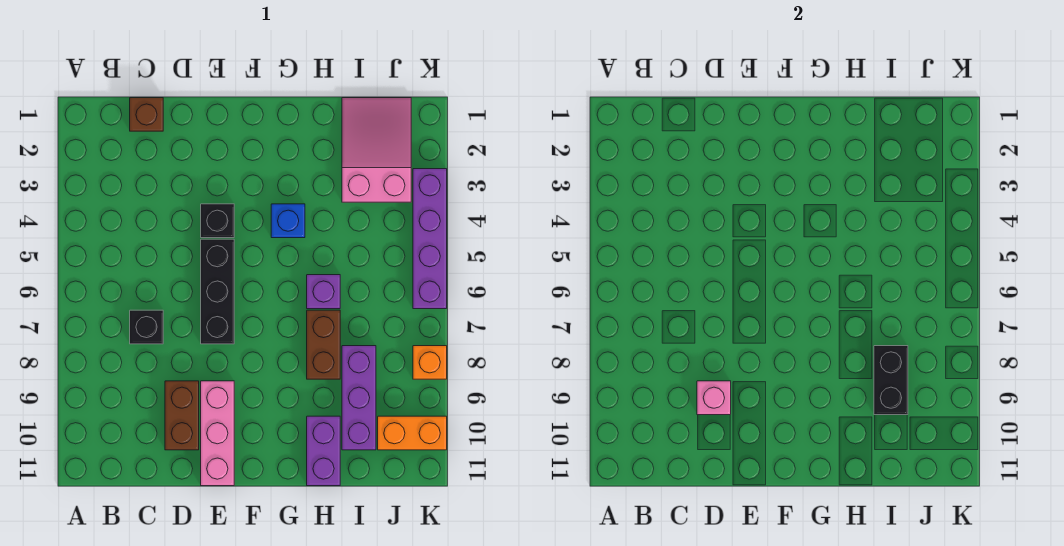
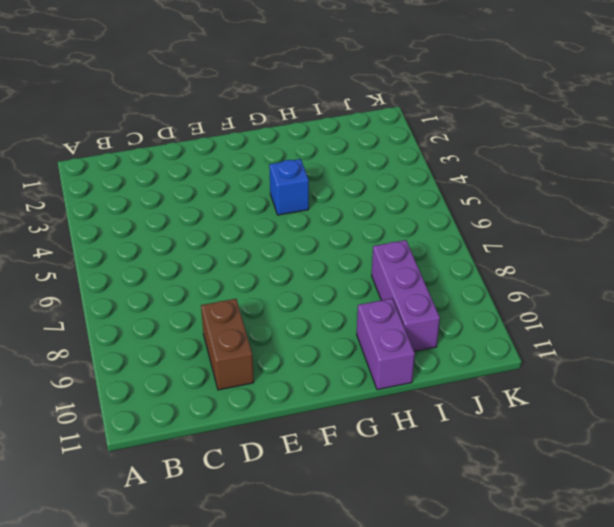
none -> brown brick C1 level 1
none -> black brick C7 level 1
none -> black brick E4 level 1

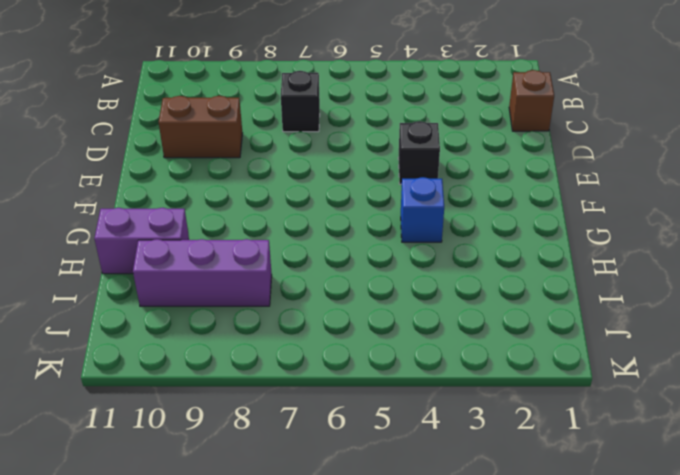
none -> black brick E5:E7 level 1
none -> pink brick E9:E11 level 1
none -> purple brick H6 level 1

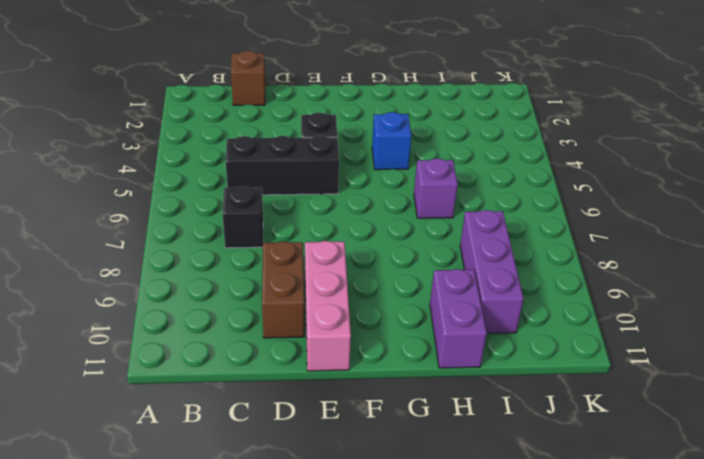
black brick C5:E5 level 1 -> black brick E5:E7 level 1
none -> brown brick H7:H8 level 1
none -> pink slope I1:J3 level 1 top 3
none -> orange brick J10:K10 level 1

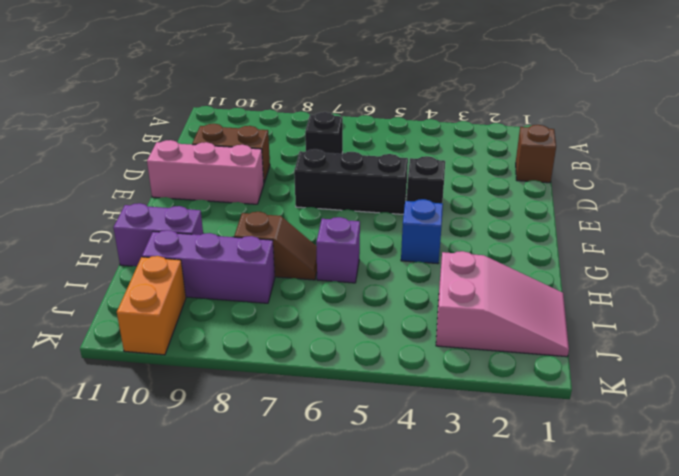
brown slope H7:H8 level 1 top 8 -> brown brick H7:H8 level 1
none -> purple brick K3:K6 level 1
none -> orange brick K8 level 1
none -> pink brick D9 level 2

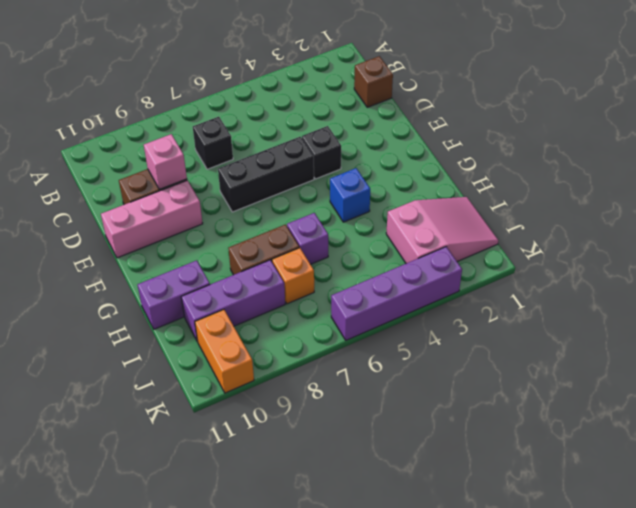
orange brick I7 level 1 -> orange brick K8 level 1
none -> black brick I8:I9 level 2

